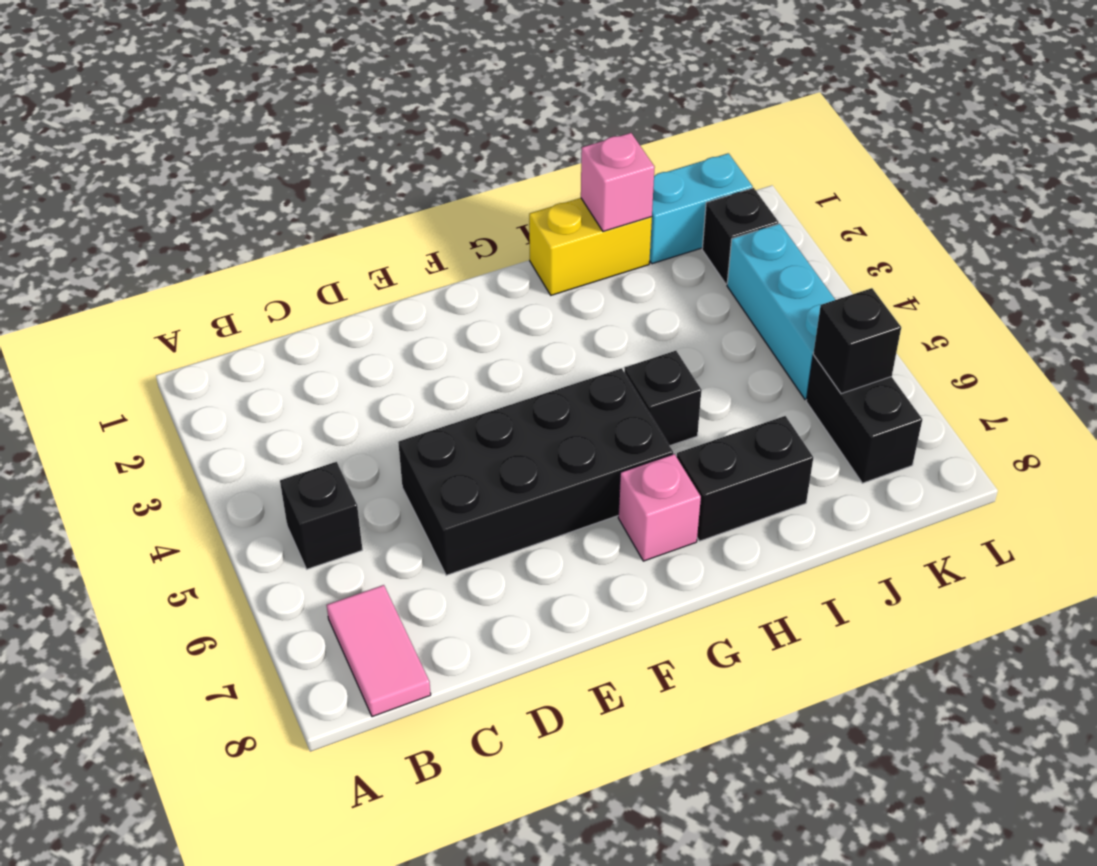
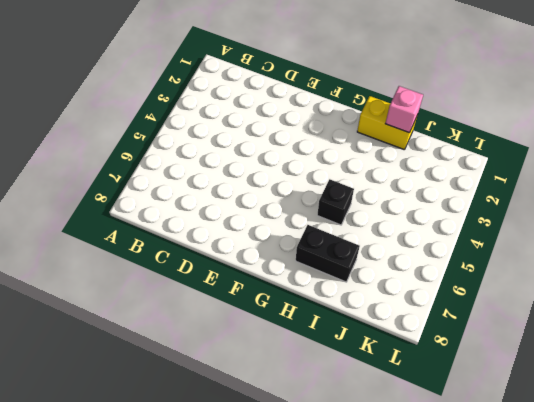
none -> black brick B5 level 1
none -> pink tile B7:B8 level 1
none -> black brick D5:G6 level 1

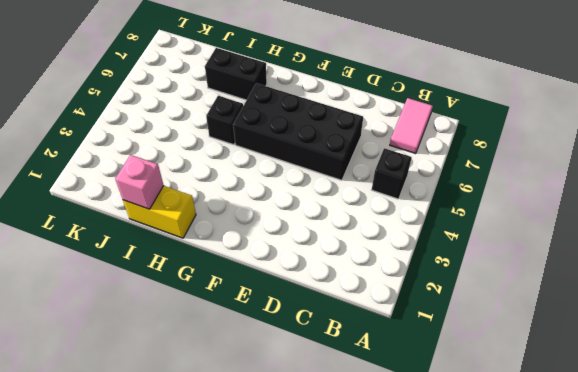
none -> pink brick G7 level 1
none -> cyan brick J1:K1 level 1
none -> black brick K2 level 1

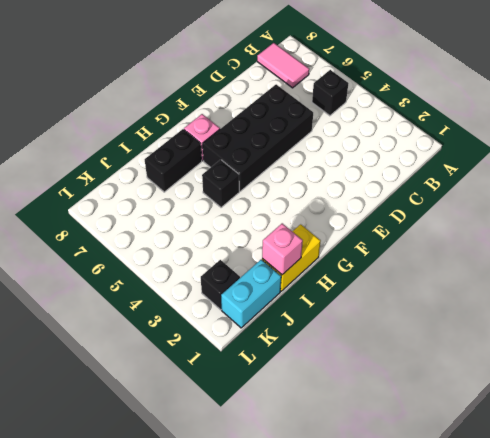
none -> cyan brick K3:K5 level 1
none -> black brick K6:K7 level 1
none -> black brick K6 level 2

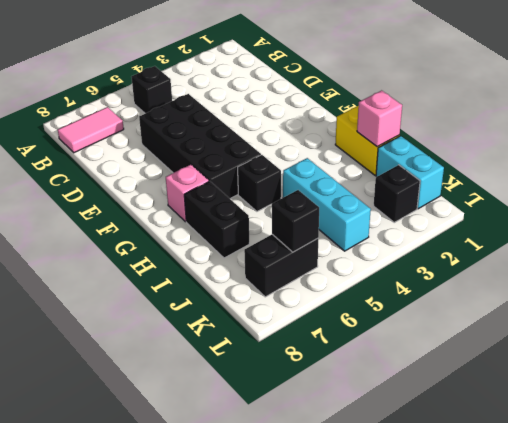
cyan brick I4:K4 level 1 -> cyan brick K3:K5 level 1

